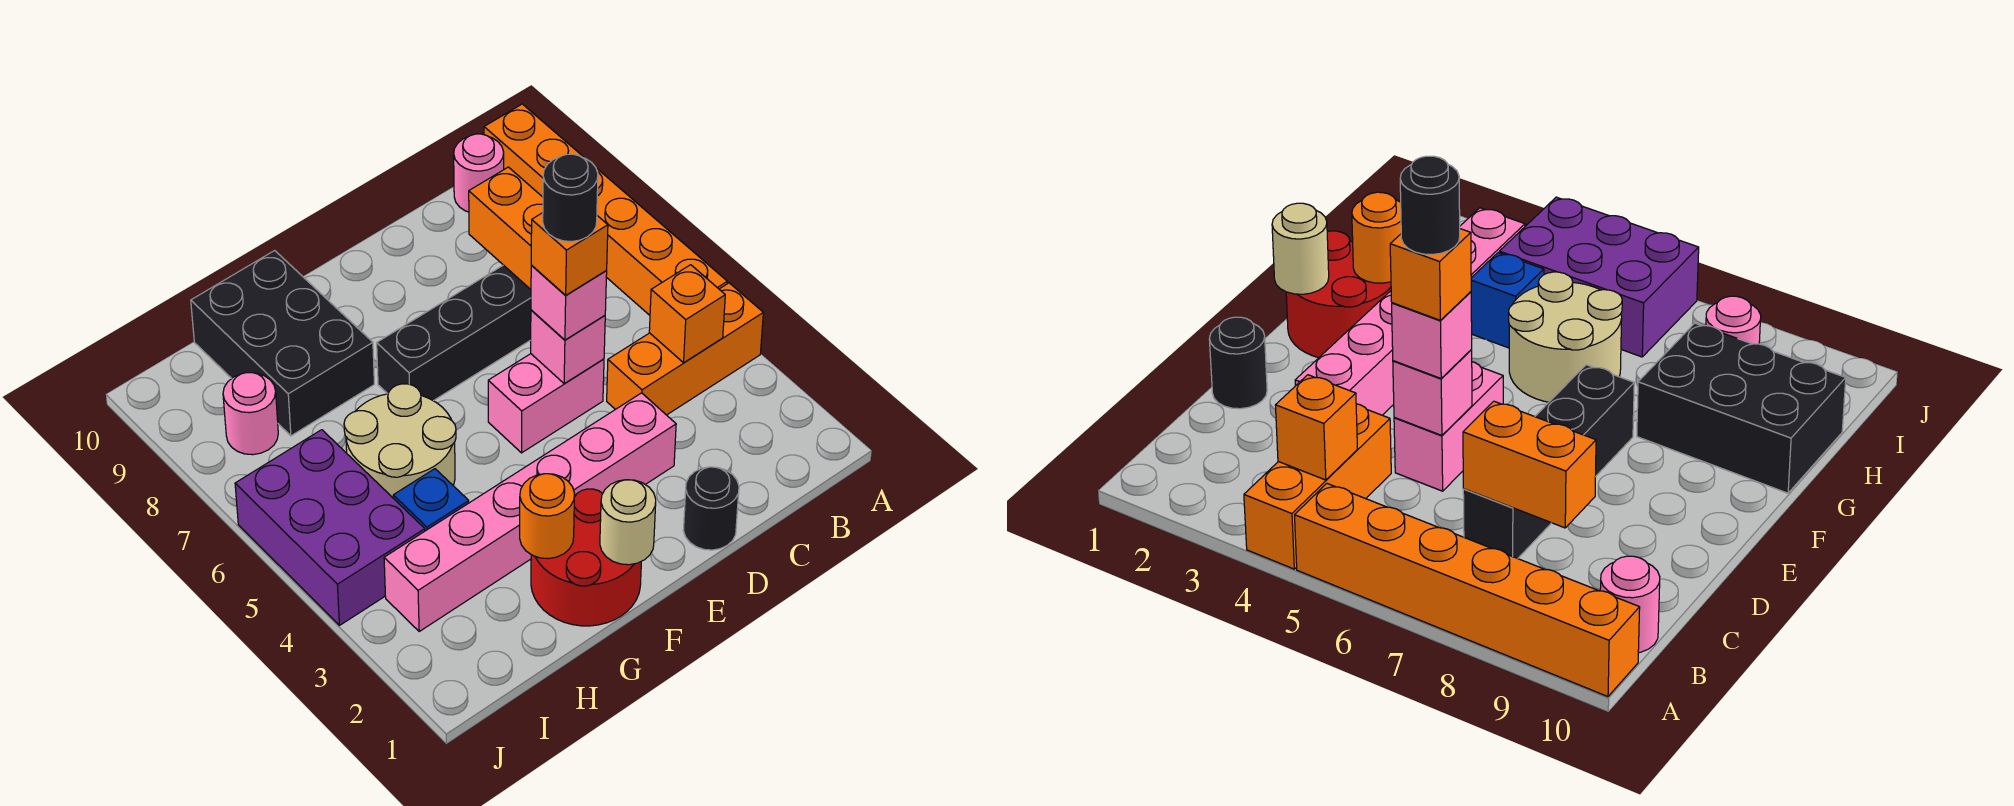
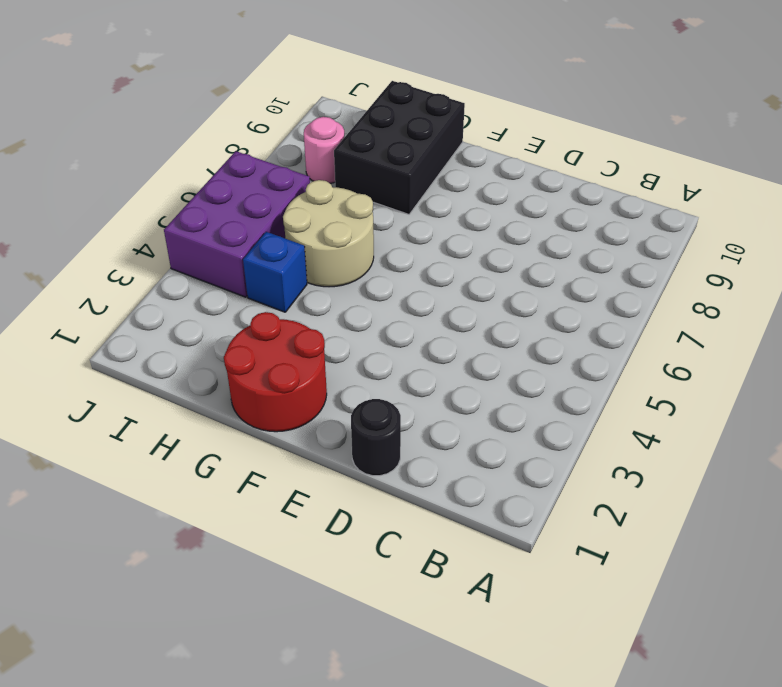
none -> orange brick A4:C4 level 1
none -> orange brick A5:A10 level 1
none -> pink round brick B10 level 1

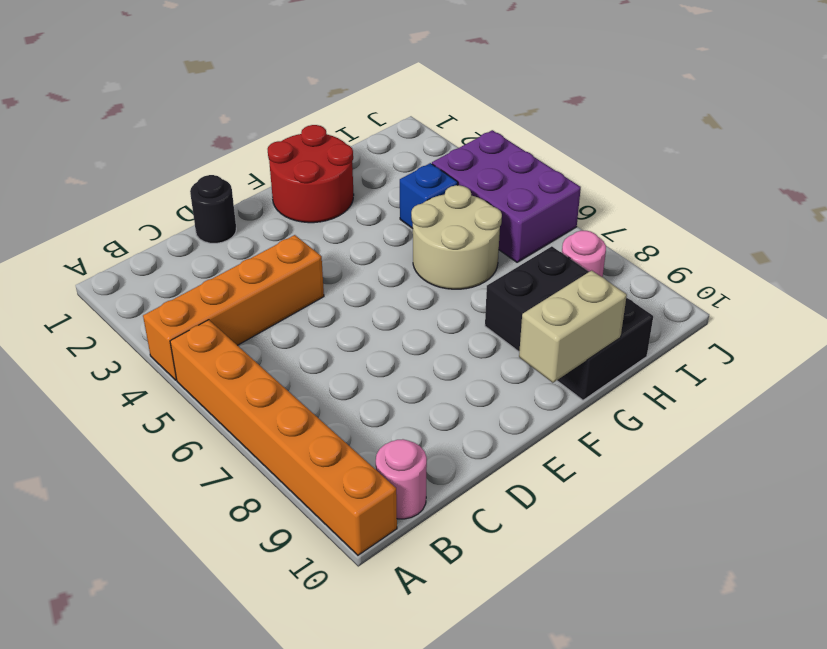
orange brick A4:D4 level 1 -> orange brick A4:C4 level 1
tan brick F10:G10 level 2 -> none
none -> black brick C7:F7 level 1
none -> pink brick D3:I3 level 1
none -> pink brick D5:E5 level 1

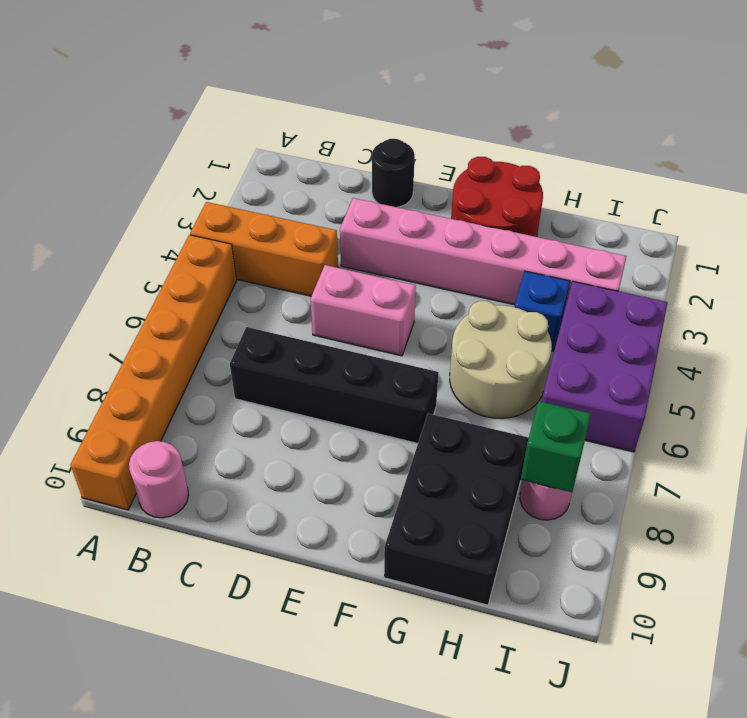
green brick I8 level 2 -> none
none -> orange brick B4 level 2
none -> orange brick C7:C8 level 2
none -> pink brick D5 level 2

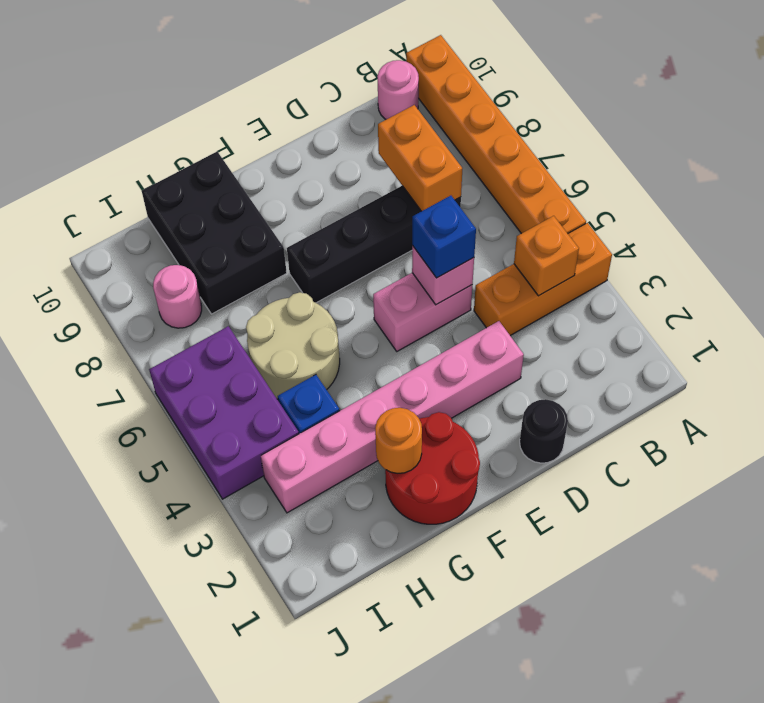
blue brick D5 level 3 -> pink brick D5 level 3
none -> tan round brick F1 level 2
none -> orange brick D5 level 4
none -> black round brick D5 level 5

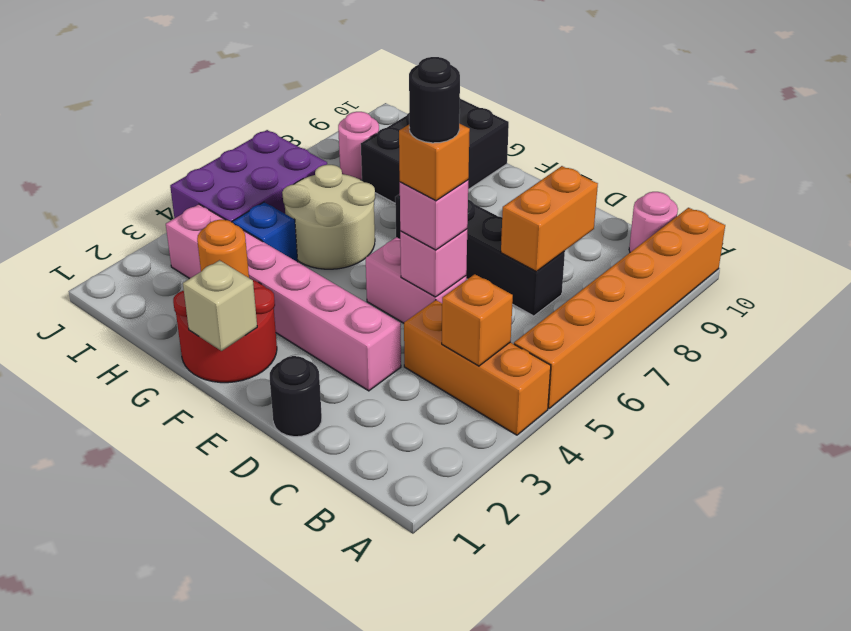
tan brick F1 level 2 -> tan round brick F1 level 2

